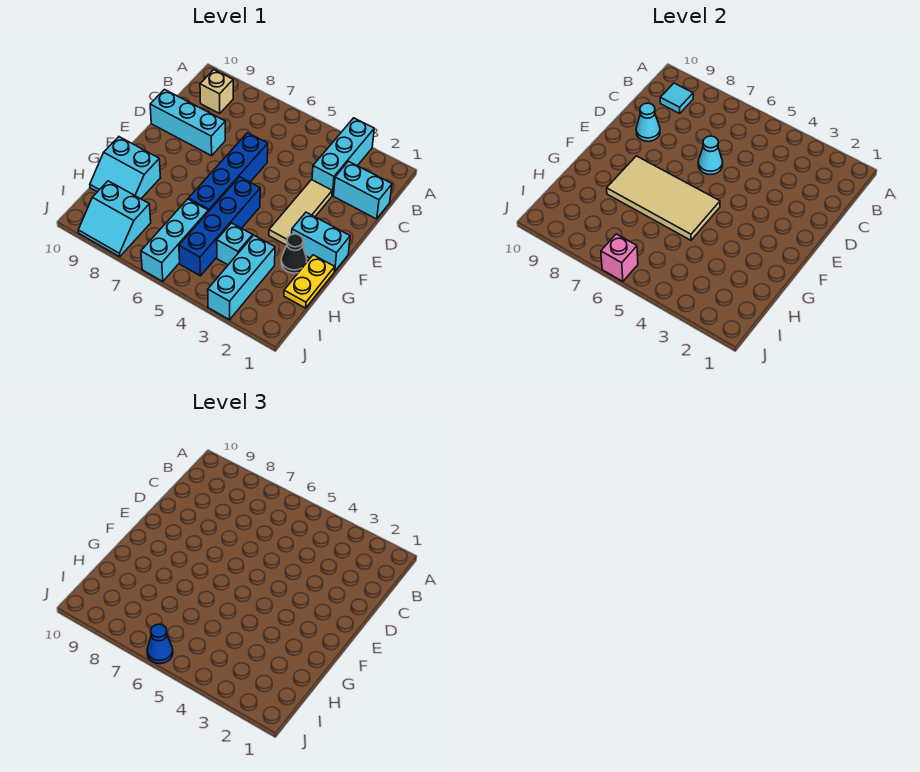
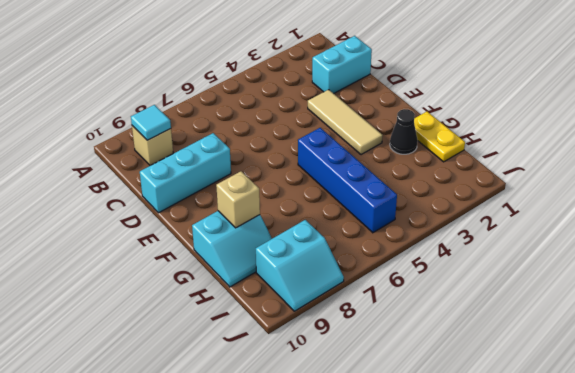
tan brick G9 level 2 -> none
none -> cyan brick A3:C3 level 1
none -> blue brick D6:G6 level 1
none -> cyan brick F1:F2 level 1

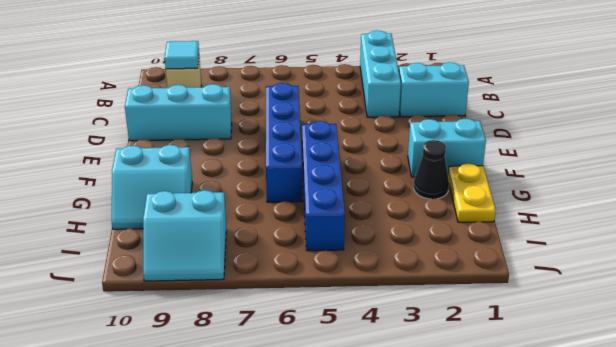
none -> tan tile D3:F3 level 1
none -> cyan brick H3:J3 level 1
none -> cyan brick H4 level 1

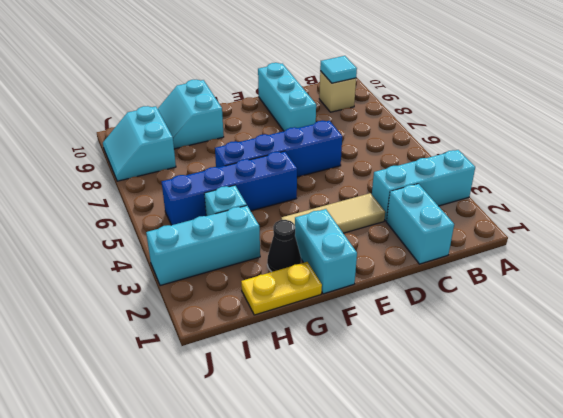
none -> cyan brick H6:J6 level 1
none -> cyan cone D6 level 2
none -> cyan cone D9 level 2

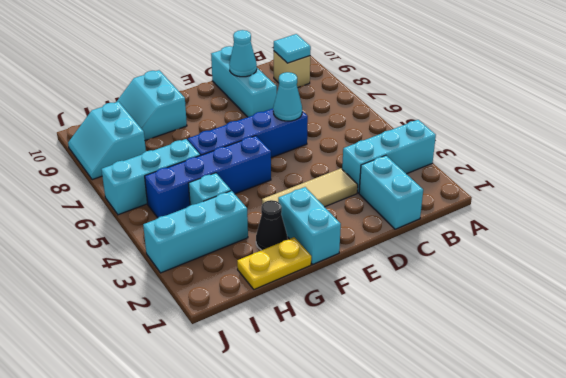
none -> tan tile F5:G8 level 2
none -> pink brick J6 level 2
none -> blue cone J6 level 3

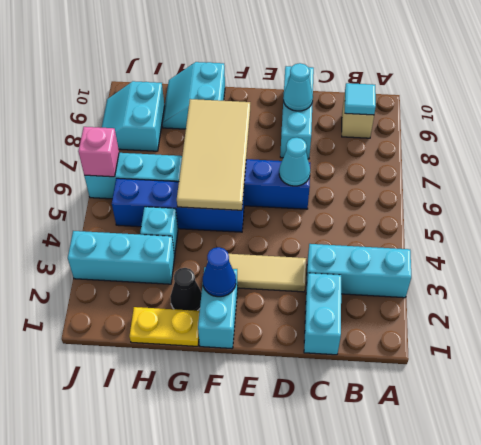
blue cone F2 level 2 -> blue cone J6 level 3

